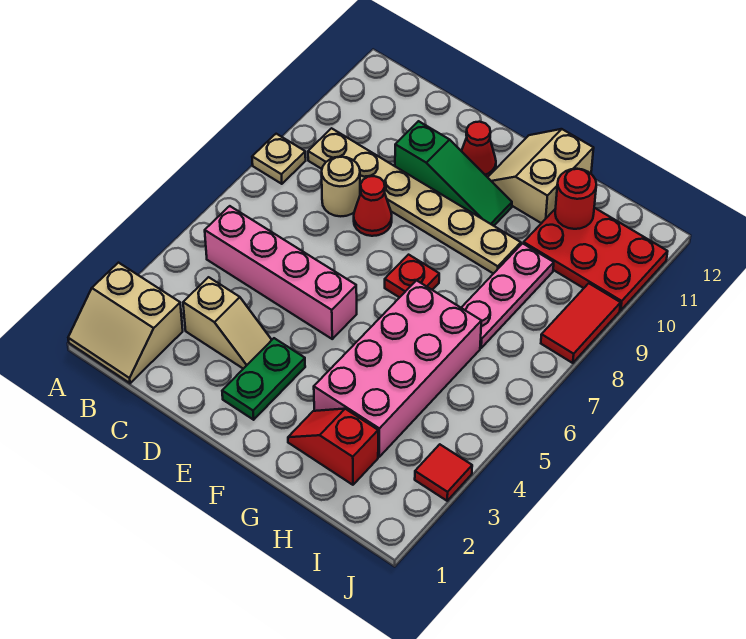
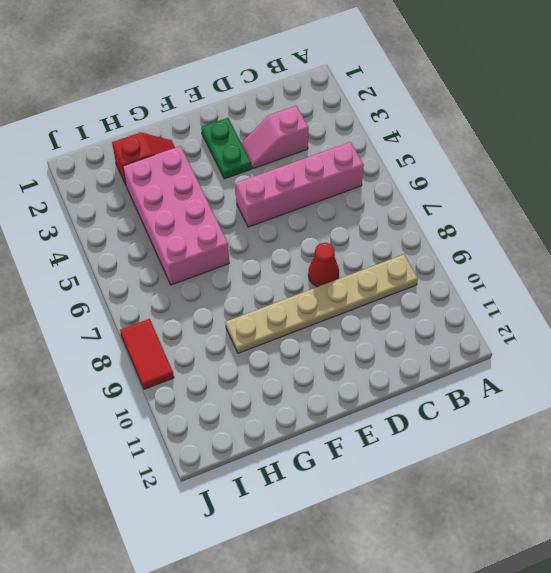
pink slope C3:D3 level 1 top C -> tan slope C3:D3 level 1 top C
none -> tan slope A1:B2 level 1 top 2
none -> tan plate A8 level 1
none -> tan round brick C8 level 1

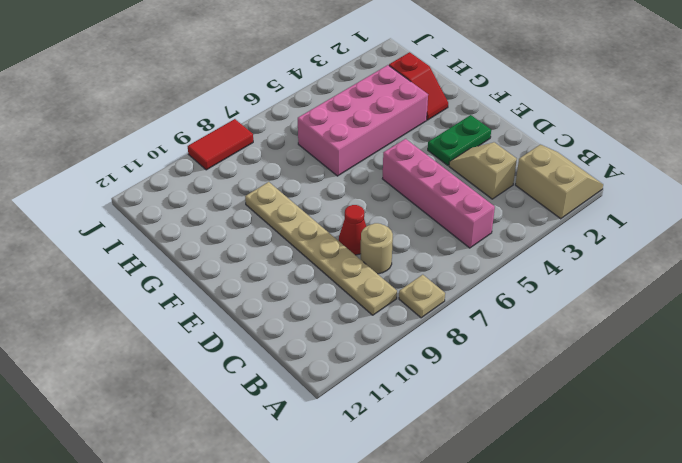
none -> green slope D10:F10 level 1 top D
none -> red cone E11 level 1
none -> red plate F7 level 1

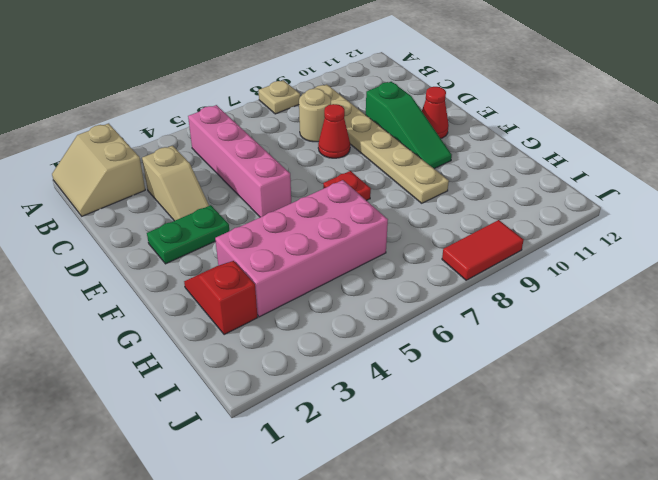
none -> tan slope F11:G12 level 1 top G
none -> pink plate H7:H9 level 1
none -> red plate H10:J11 level 1

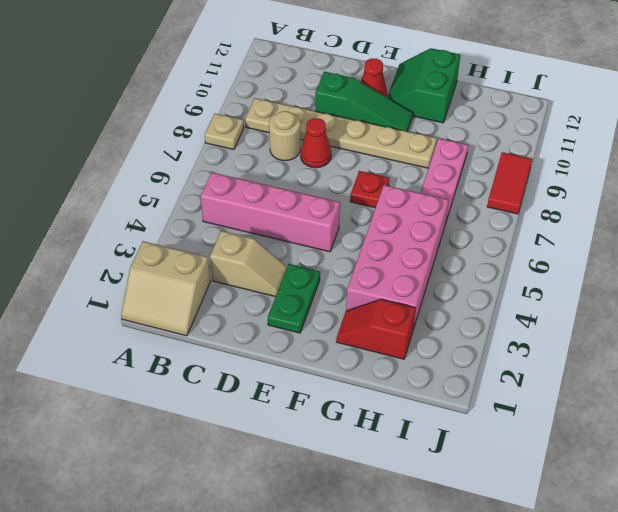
green slope F11:G12 level 1 top G -> tan slope F11:G12 level 1 top G
none -> red plate H10:J11 level 1
none -> red tile J3 level 1
none -> red round brick H11 level 2

